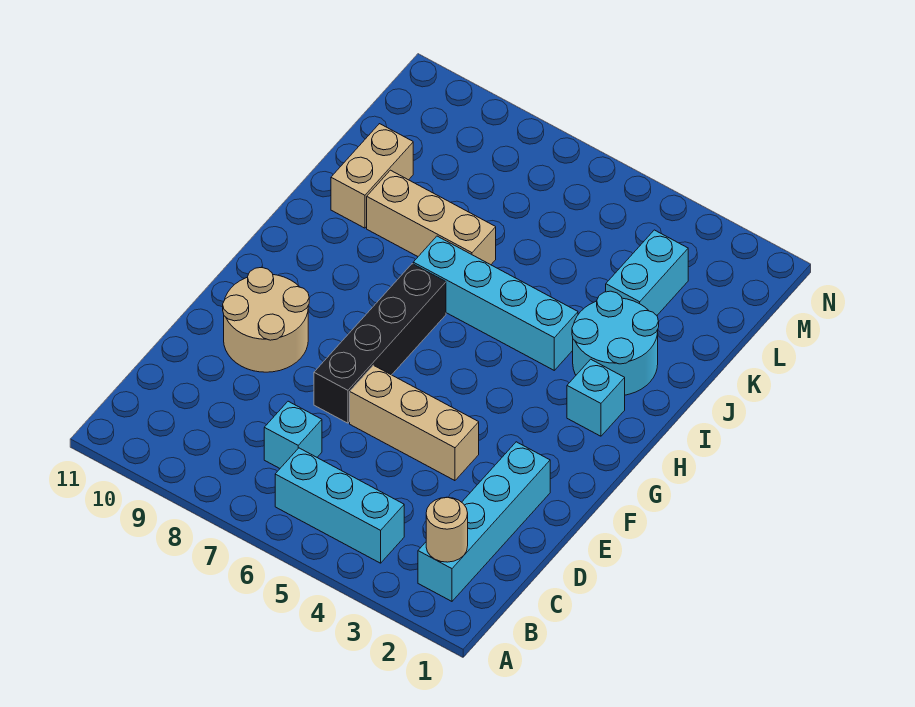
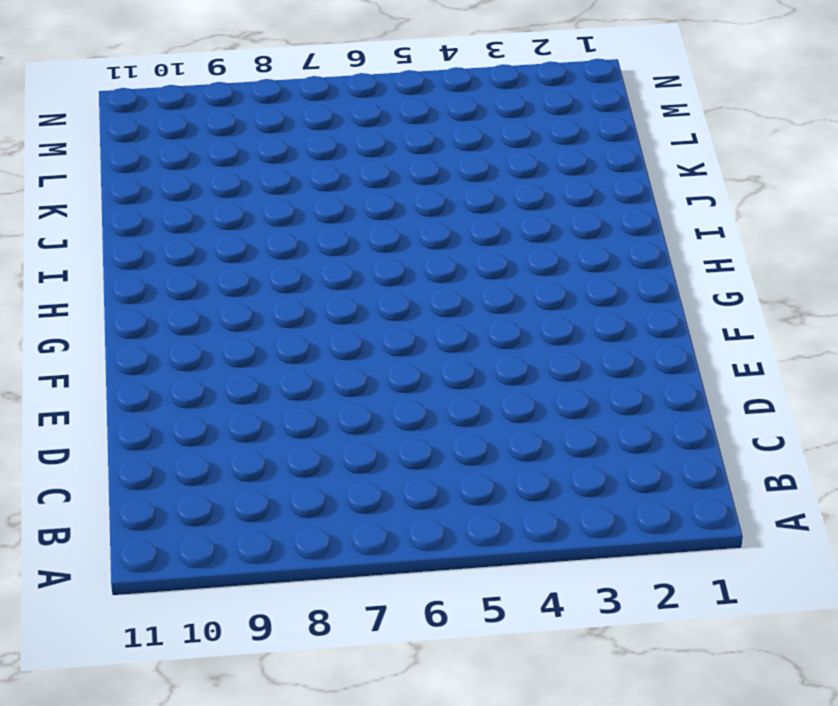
none -> cyan brick B2:E2 level 1
none -> cyan brick B4:B6 level 1
none -> cyan brick C7 level 1

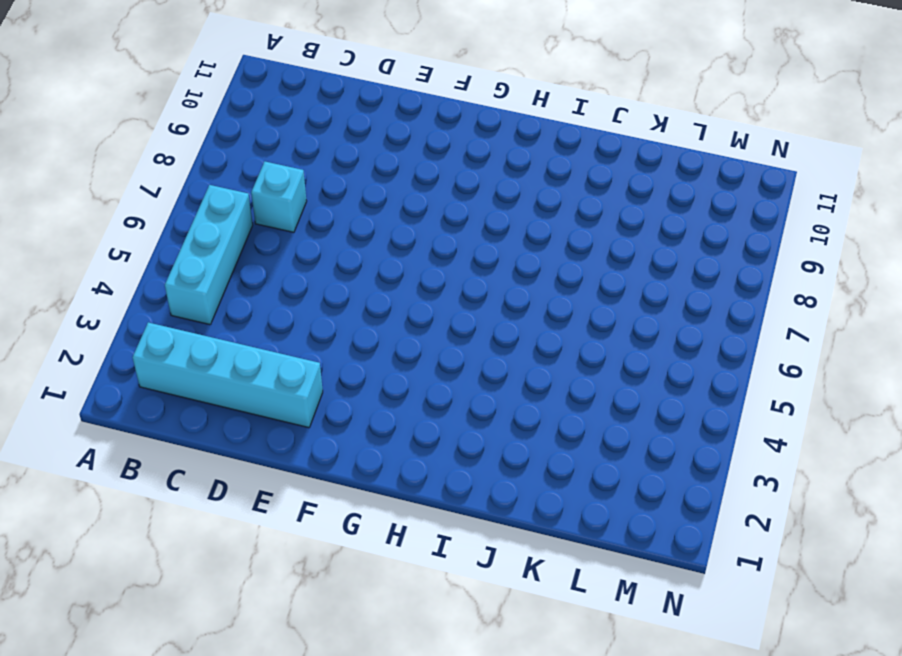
none -> tan brick E4:E6 level 1
none -> black brick E7:H7 level 1
none -> tan round brick E9:F10 level 1

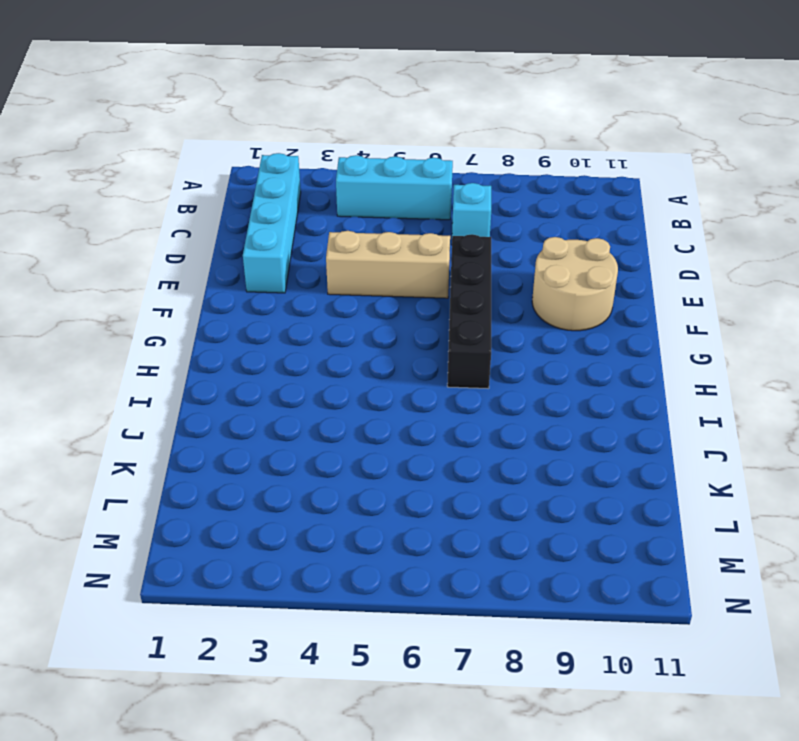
none -> cyan brick H2 level 1
none -> cyan round brick I2:J3 level 1
none -> cyan brick I4:I7 level 1

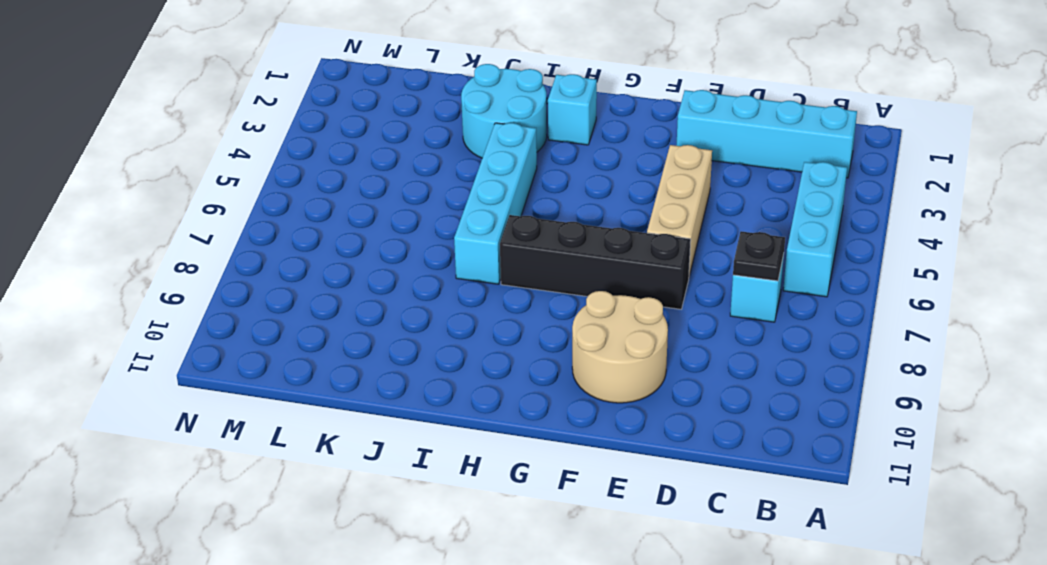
black plate C7 level 2 -> none
none -> tan brick J7:J9 level 1
none -> tan brick J10:K10 level 1
none -> cyan brick K3:L3 level 1

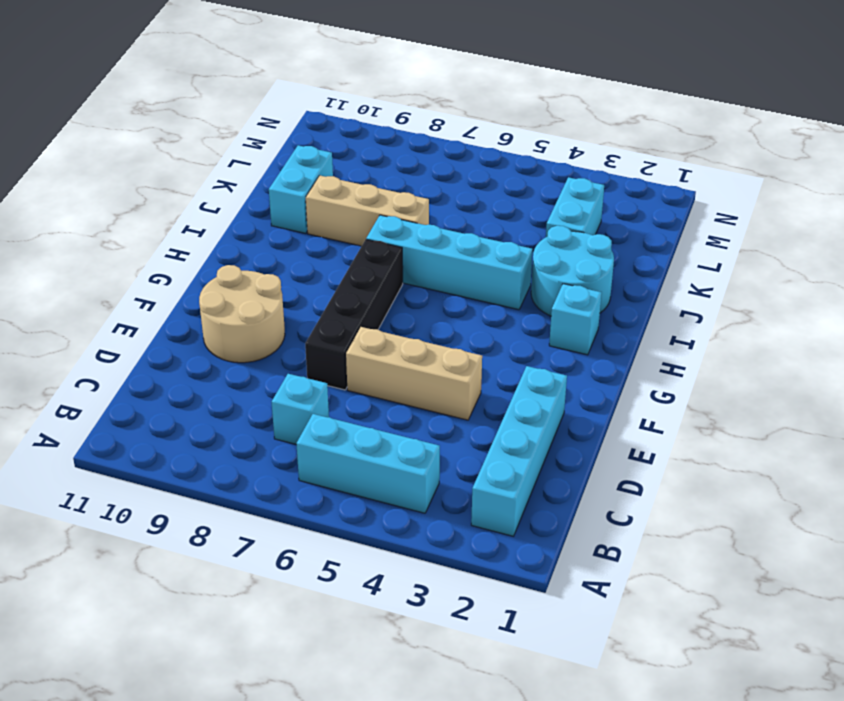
cyan brick J10:K10 level 1 -> tan brick J10:K10 level 1
none -> tan round brick B2 level 2

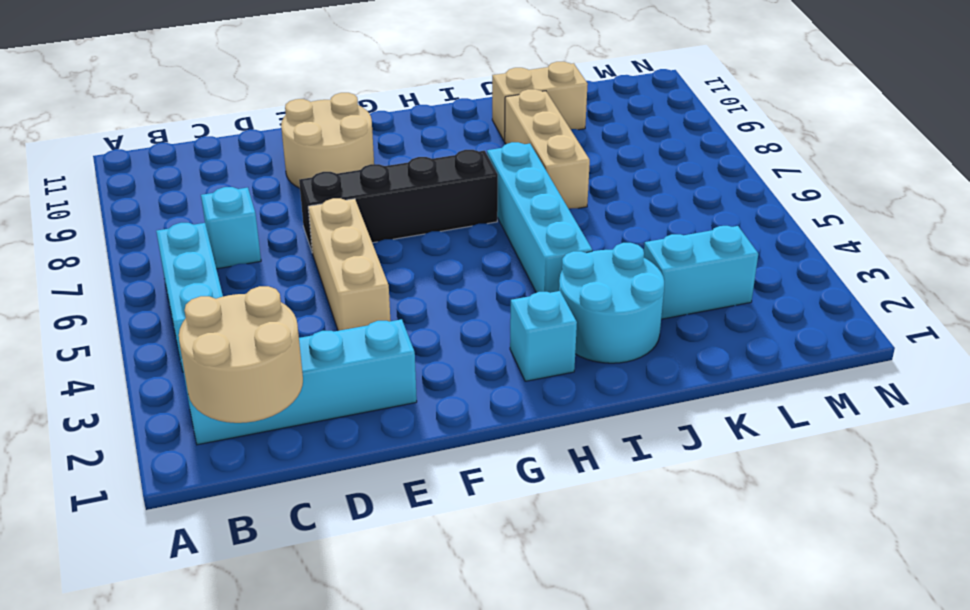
tan round brick B1:C2 level 2 -> tan round brick B2 level 2

